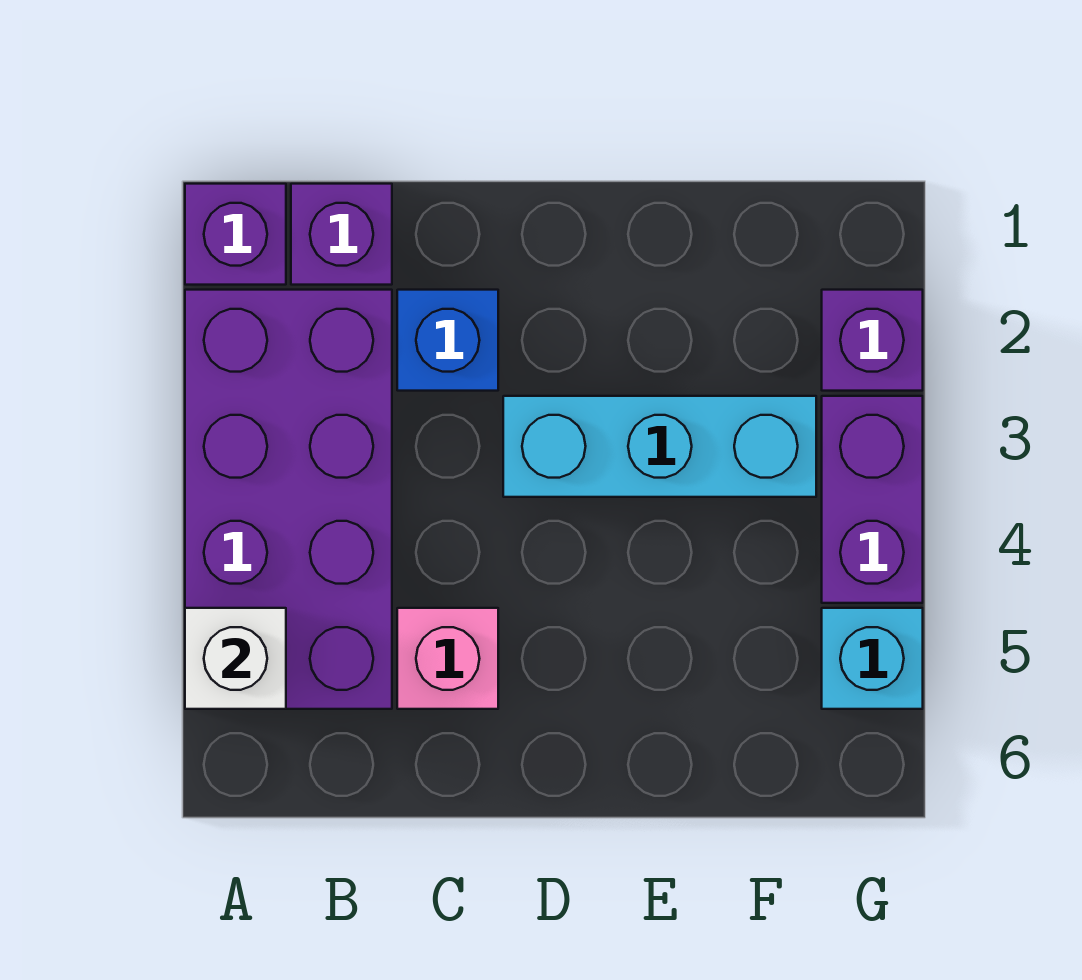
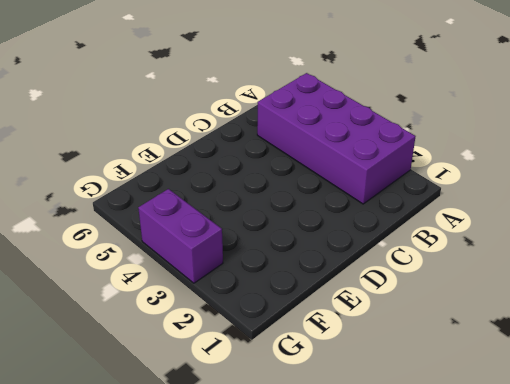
none -> purple brick A1 level 1
none -> purple brick B1 level 1

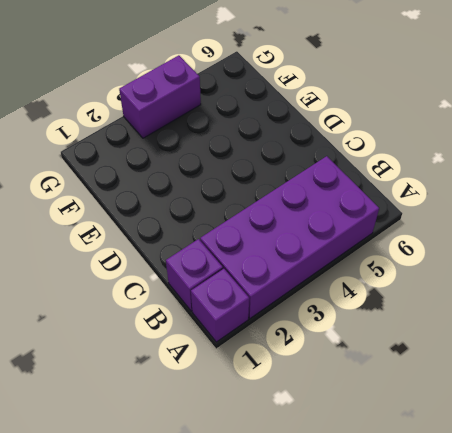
none -> blue brick C2 level 1
none -> pink brick C5 level 1

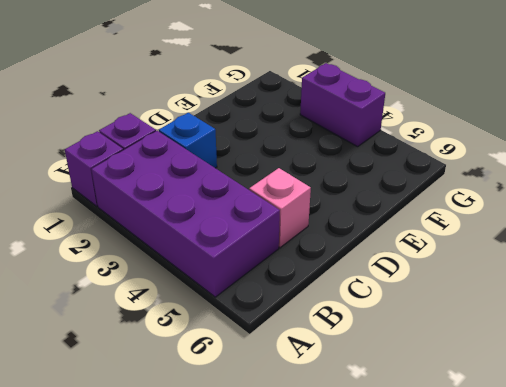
none -> cyan brick D3:F3 level 1
none -> purple brick G2 level 1

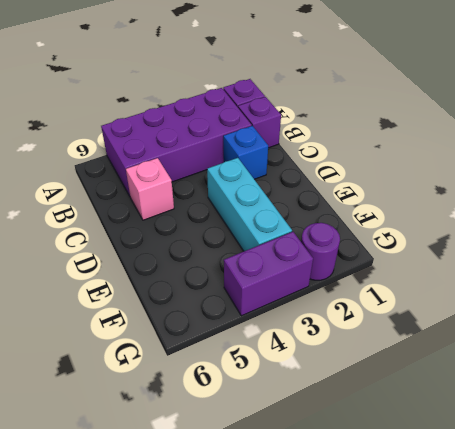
purple round brick G2 level 1 -> purple brick G2 level 1
none -> cyan brick G5 level 1
none -> white brick A5 level 2

